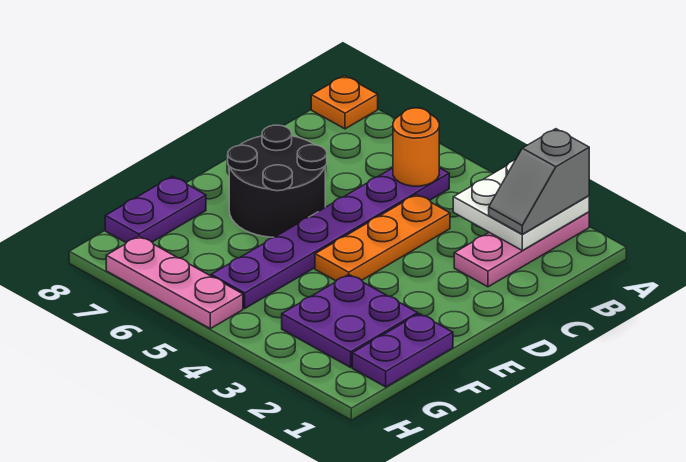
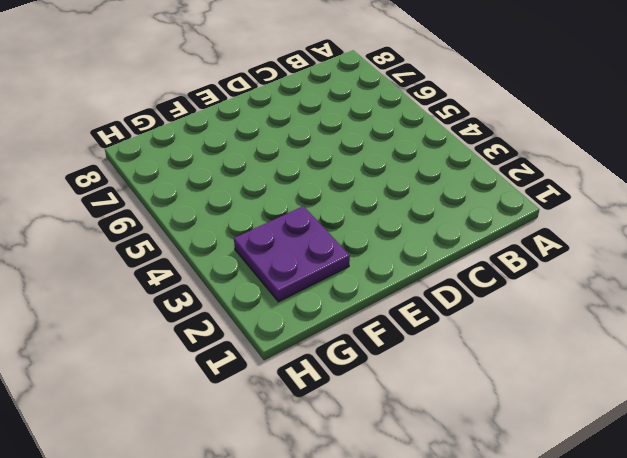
none -> pink plate A2:C2 level 1
none -> orange plate A8 level 1
none -> purple plate B5:G5 level 1

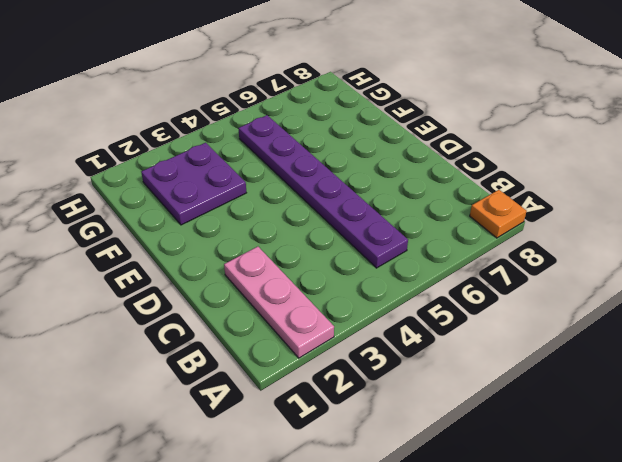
none -> orange plate C4:E4 level 1
none -> black round brick D6:E7 level 1
none -> purple plate F1:G1 level 1

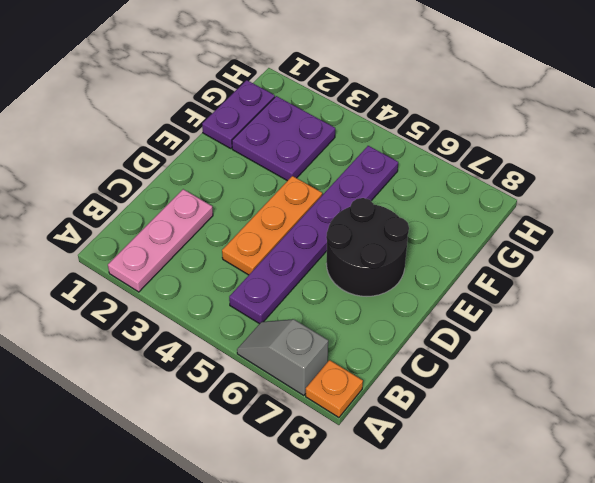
grey slope A6:A7 level 1 top 7 -> grey slope A2:B2 level 3 top A
none -> purple plate F8:G8 level 1
none -> pink plate H5:H7 level 1
none -> white plate A2:B3 level 2

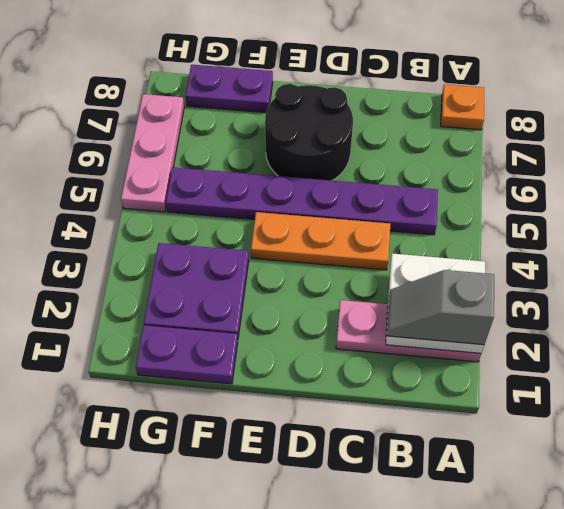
none -> orange round brick B5 level 2

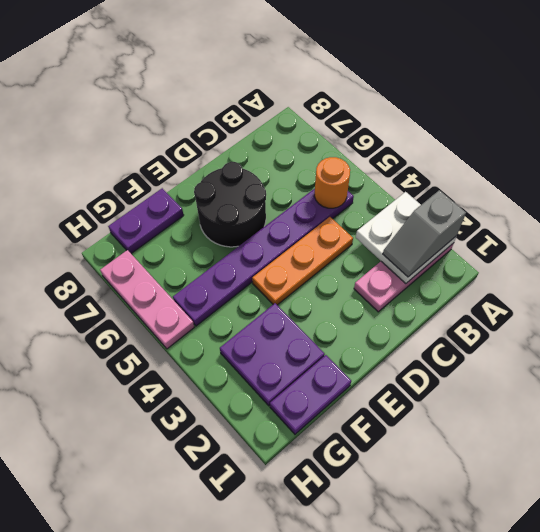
none -> orange plate A8 level 1

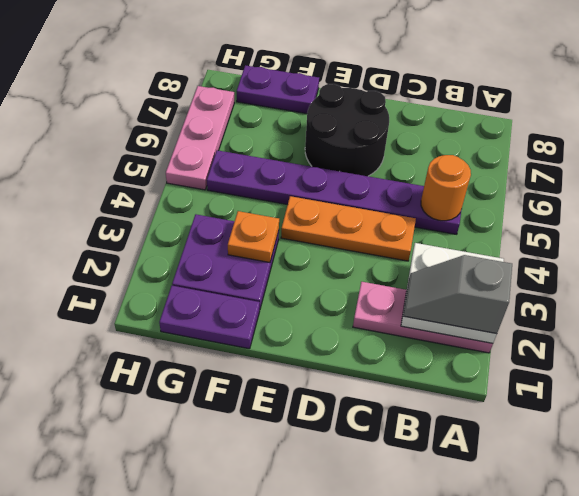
orange plate F3 level 2 -> orange plate A8 level 1

